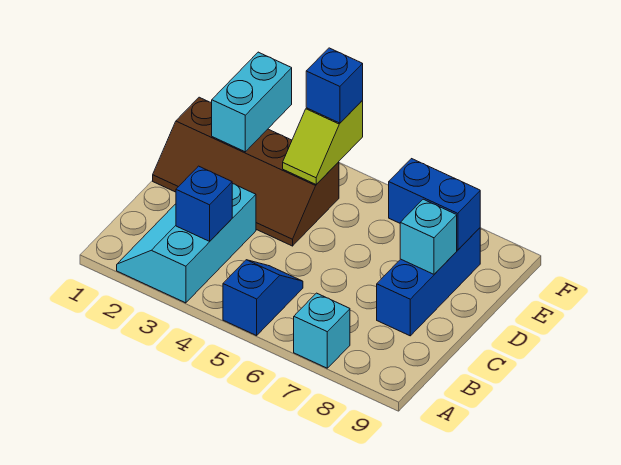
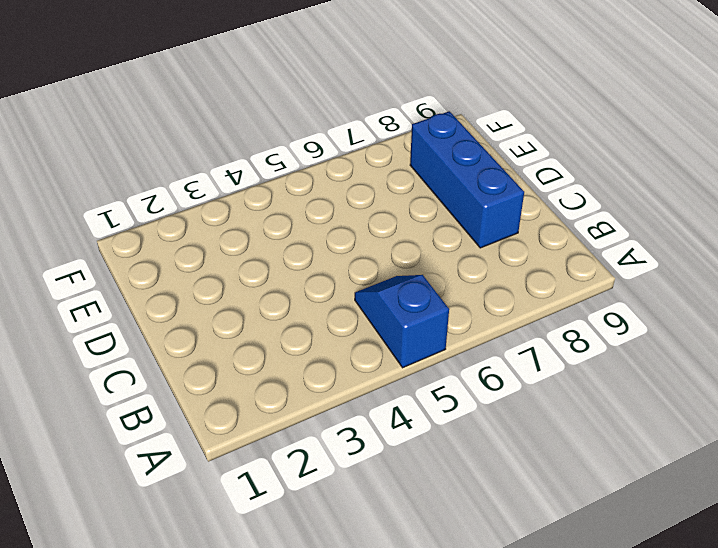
none -> cyan slope A2:C3 level 1 top 3
none -> cyan brick A7 level 1

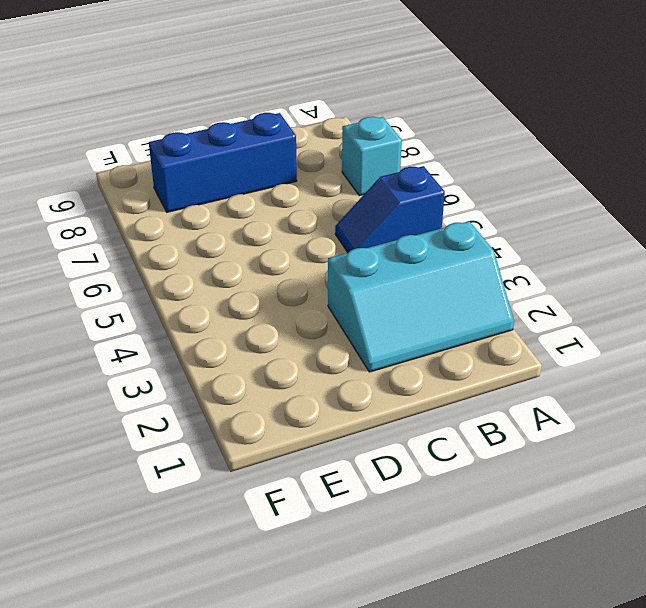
none -> brown slope D1:E4 level 1 top E
none -> blue brick B3 level 2

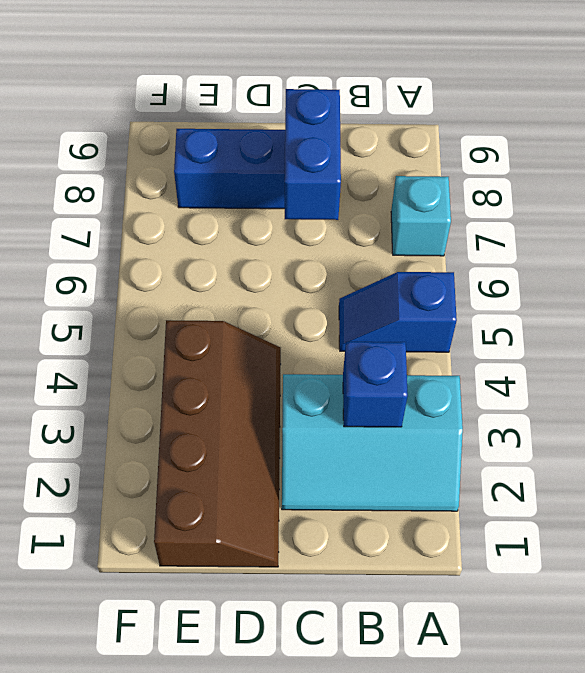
blue brick C7:C8 level 2 -> blue brick E7:E8 level 2
none -> cyan brick D8 level 2
none -> cyan brick E2:F2 level 2

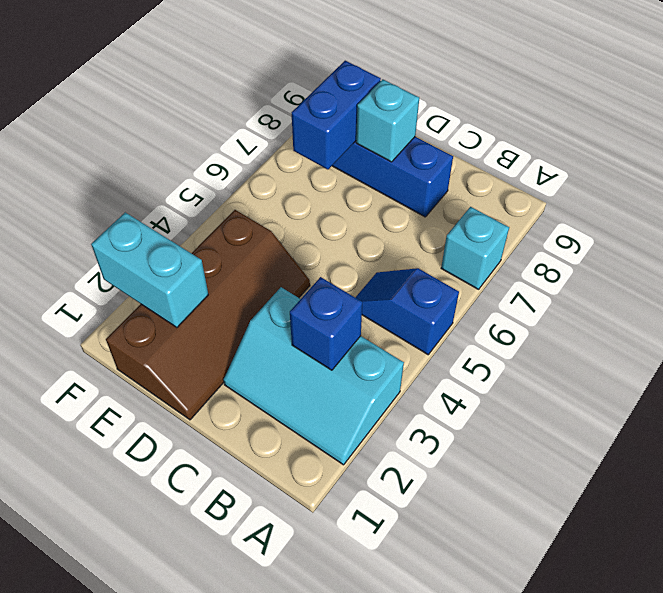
none -> lime slope E4:F4 level 2 top F
none -> blue brick F4 level 3

